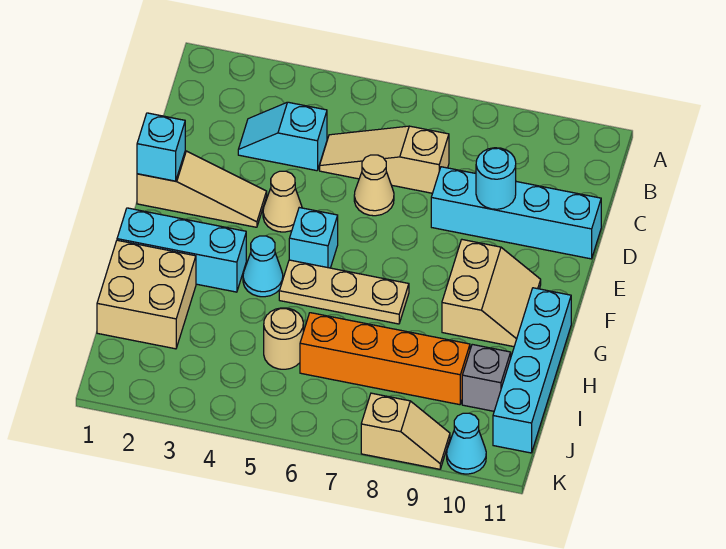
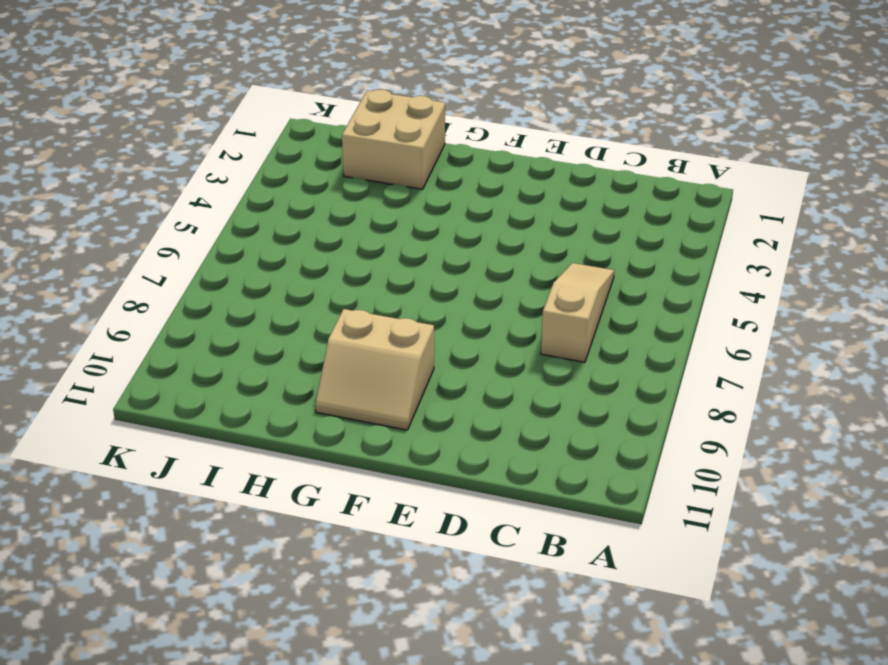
none -> cyan slope C3:C4 level 1 top 4
none -> tan cone D6 level 1
none -> cyan brick D8:D11 level 1

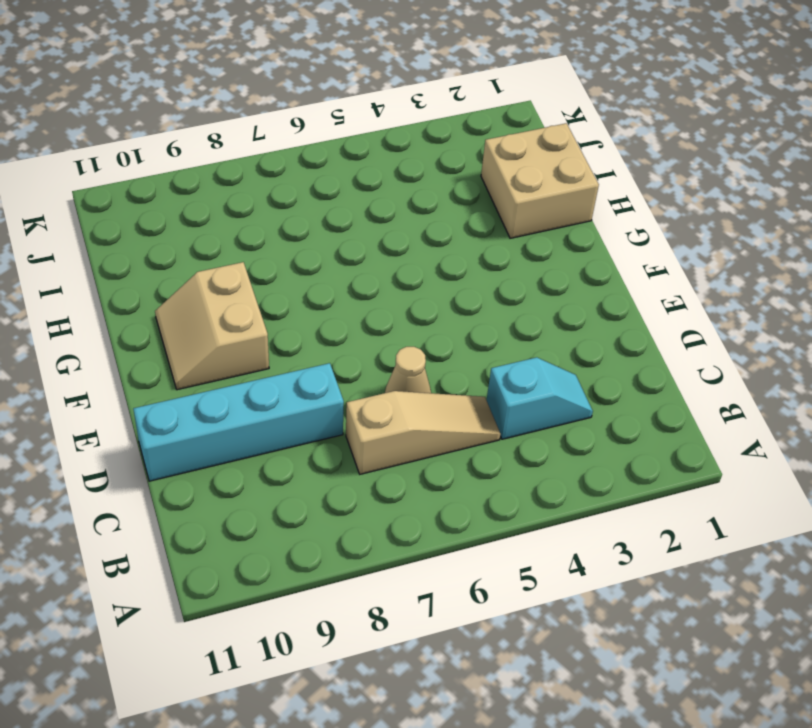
none -> tan slope E1:E3 level 1 top 1
none -> tan cone E4 level 1
none -> cyan brick F5 level 1

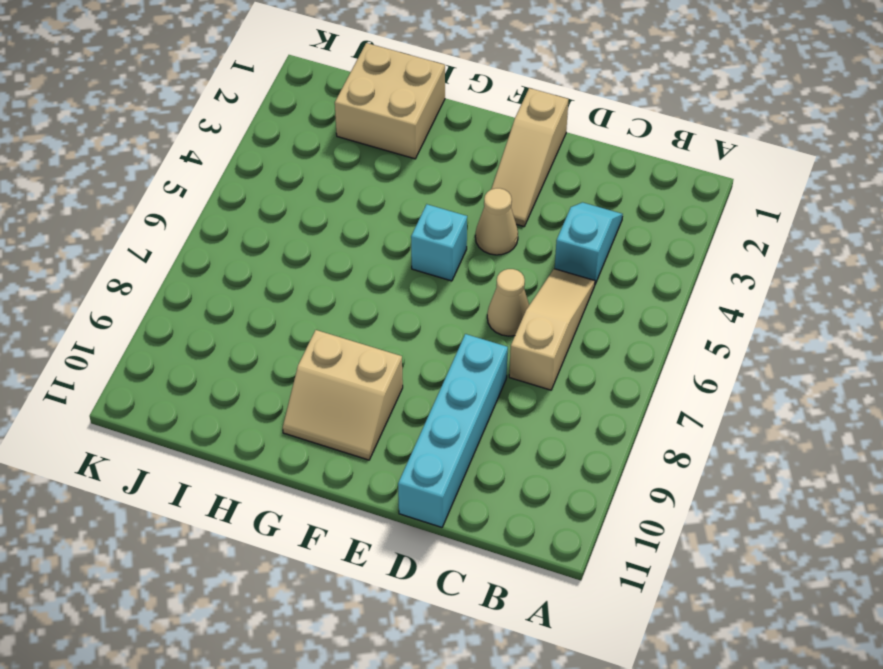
none -> cyan brick G1:G3 level 1
none -> cyan cone G4 level 1
none -> tan plate G5:G7 level 1

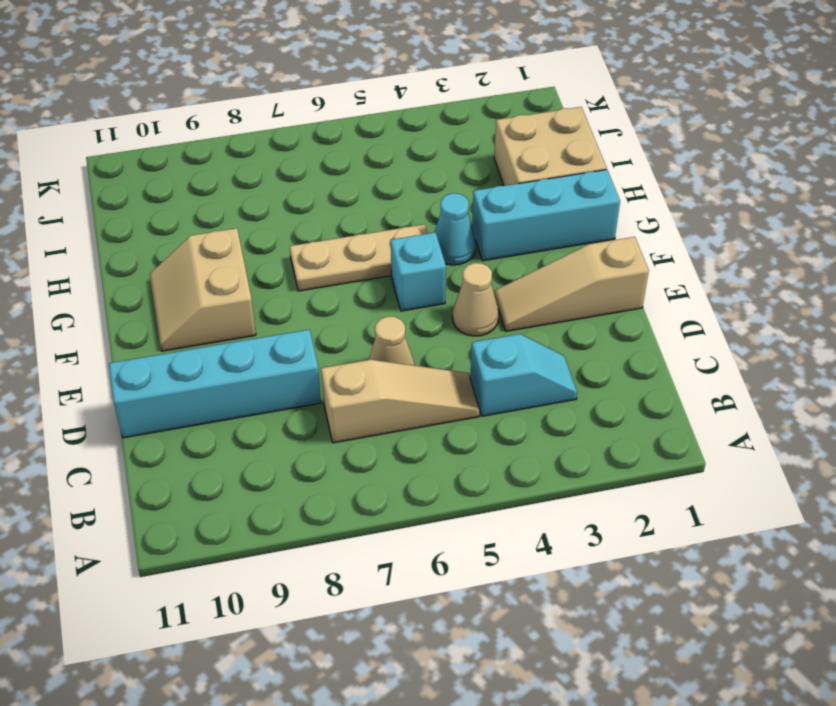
none -> cyan brick G11:J11 level 1
none -> tan round brick I5 level 1
none -> orange brick I6:I9 level 1

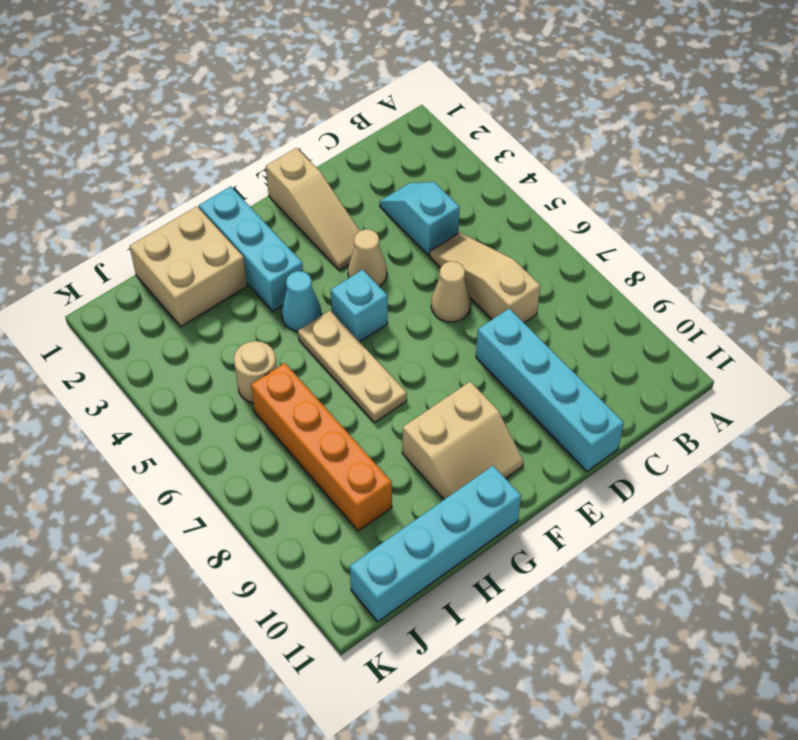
none -> grey brick I10 level 1
none -> tan slope K8:K9 level 1 top 8
none -> cyan cone K10 level 1

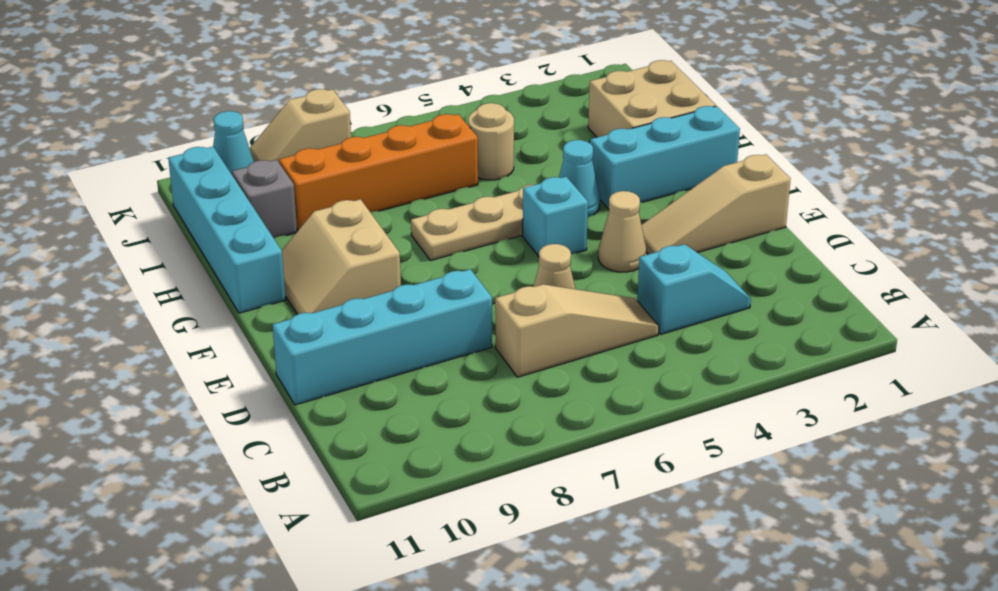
none -> cyan round brick D9 level 2
none -> cyan brick E1 level 2

